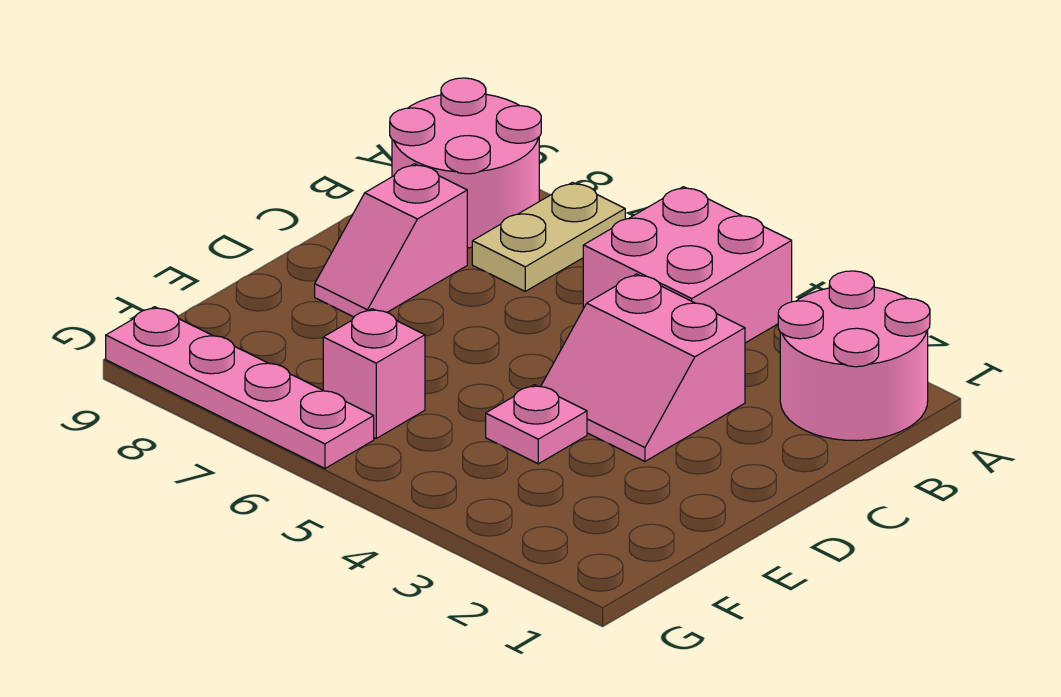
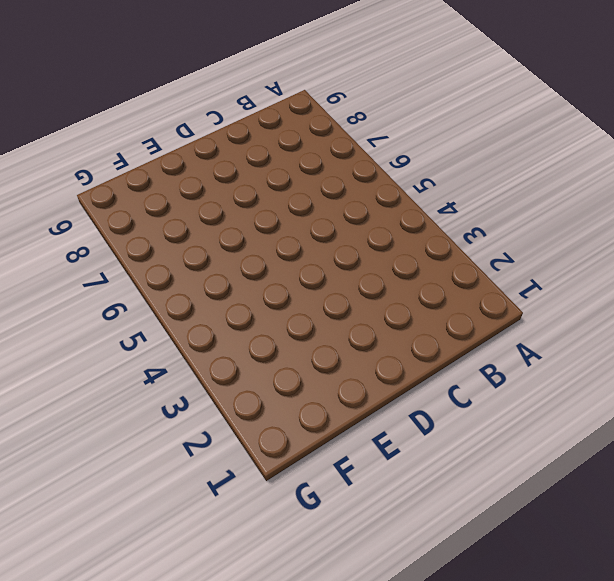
none -> pink round brick A1:B2 level 1
none -> pink brick A4:B5 level 1

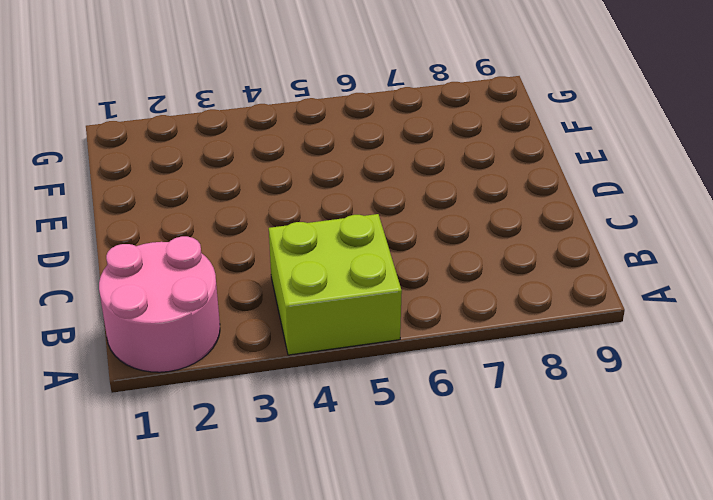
lime brick A4:B5 level 1 -> pink brick A4:B5 level 1
none -> tan plate A7:B7 level 1
none -> pink round brick A8:B9 level 1

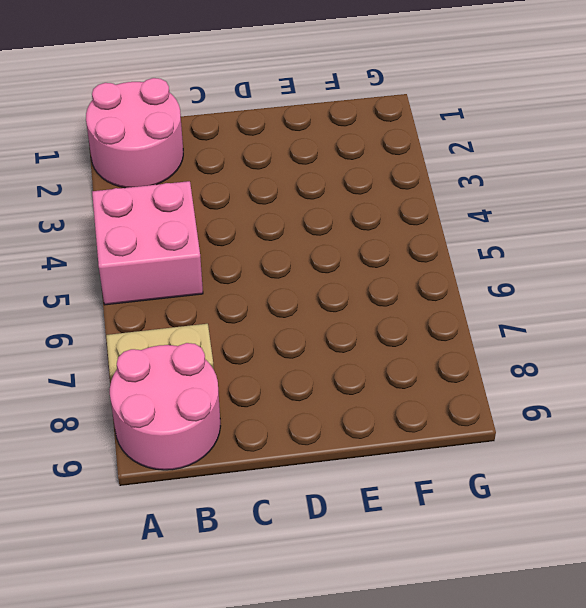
none -> pink slope C3:D4 level 1 top C
none -> pink slope C8:D8 level 1 top C

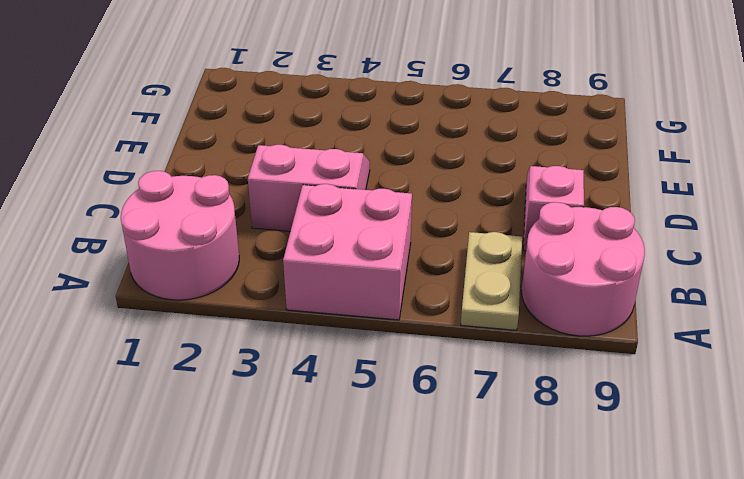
none -> pink plate E4 level 1
none -> pink brick F6 level 1

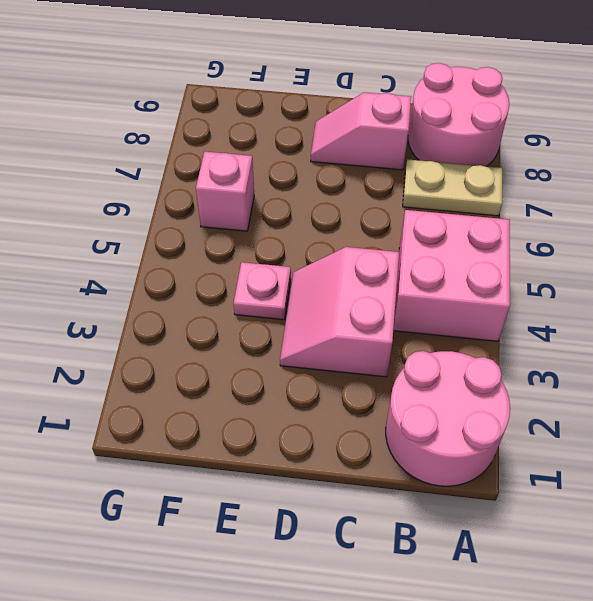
none -> pink plate G6:G9 level 1

